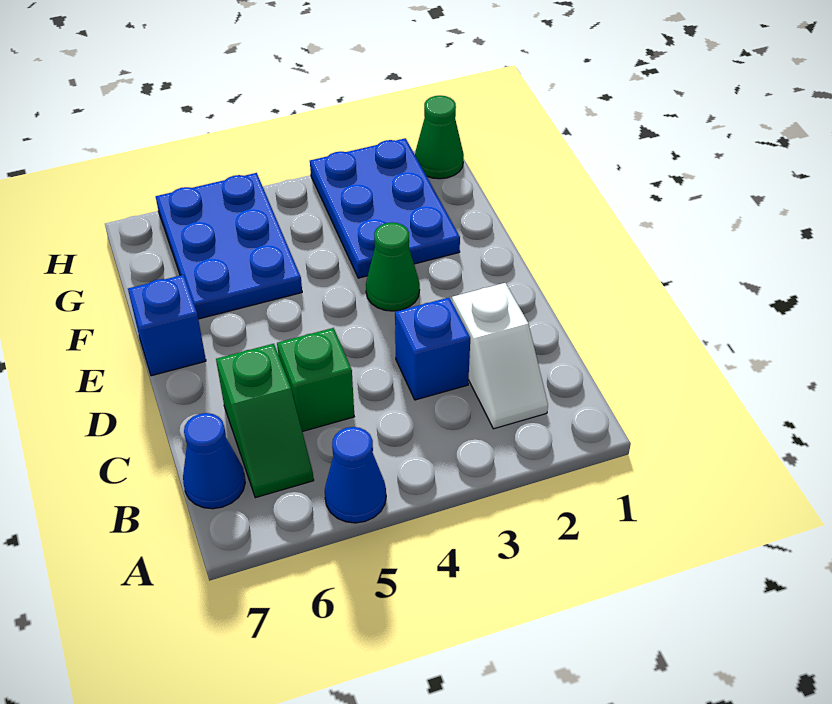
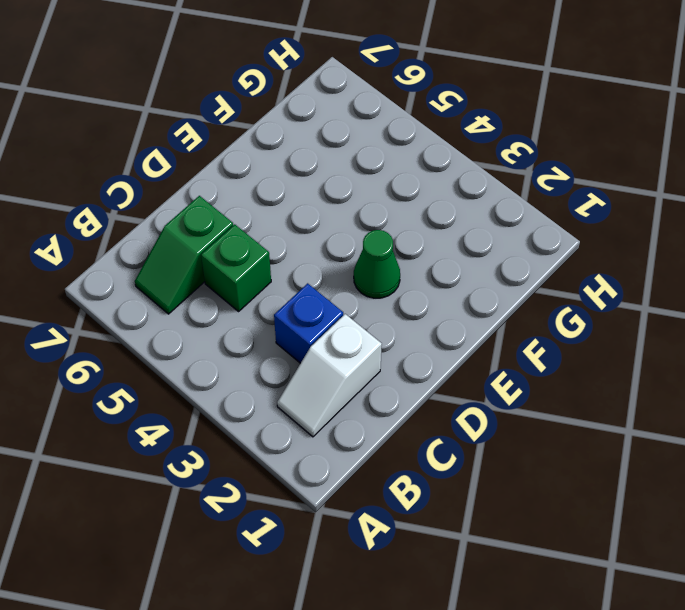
none -> blue cone A5 level 1
none -> blue cone B7 level 1

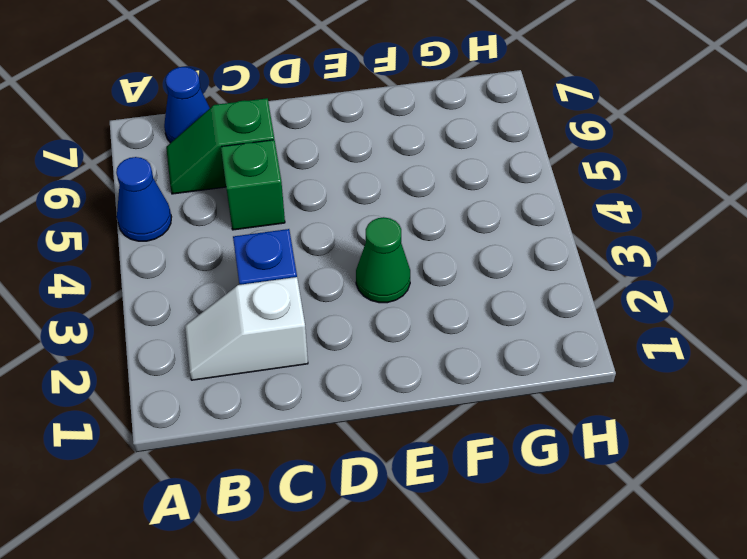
none -> blue brick E7 level 1
none -> blue plate F2:H3 level 1

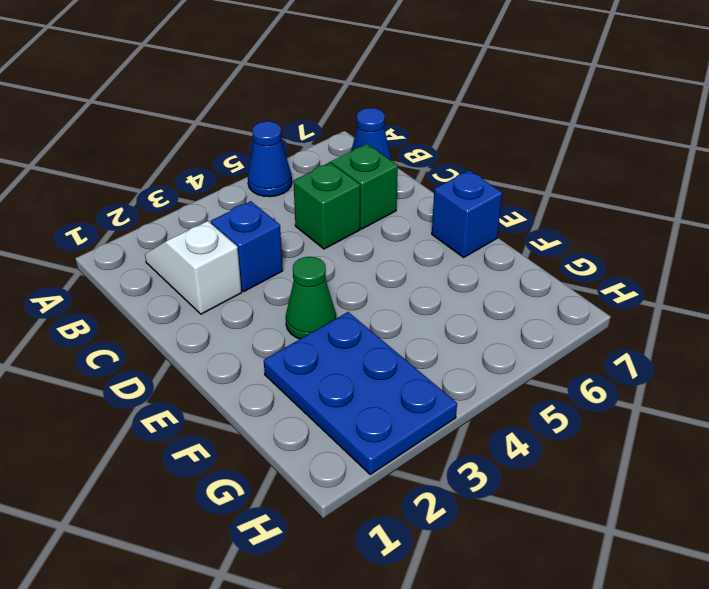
none -> blue plate F5:H6 level 1
none -> green cone H1 level 1

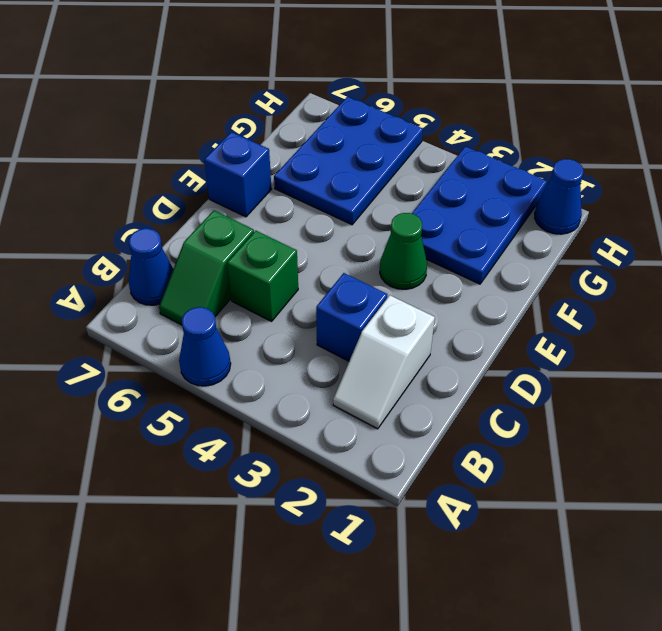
blue cone H1 level 1 -> green cone H1 level 1

